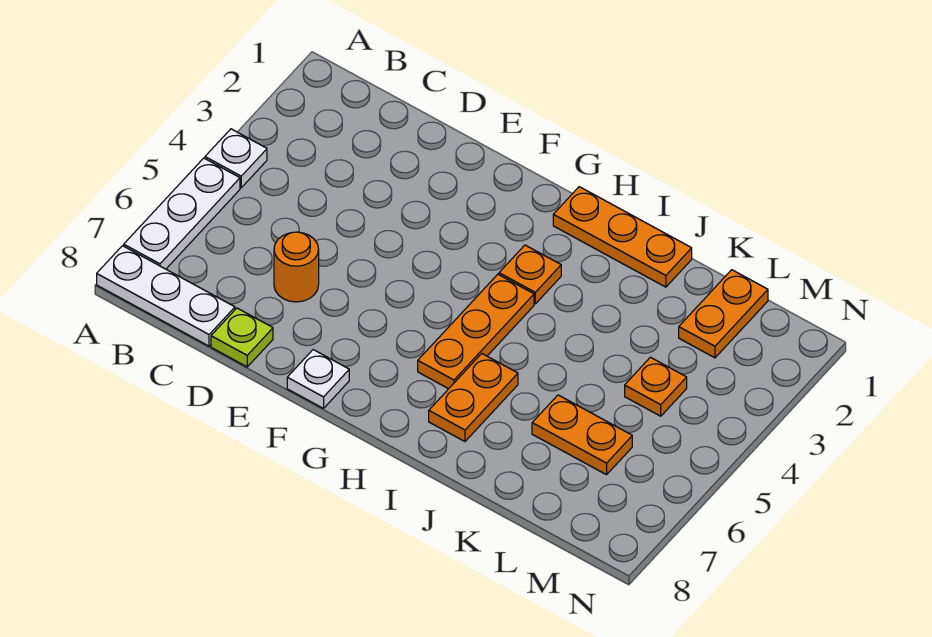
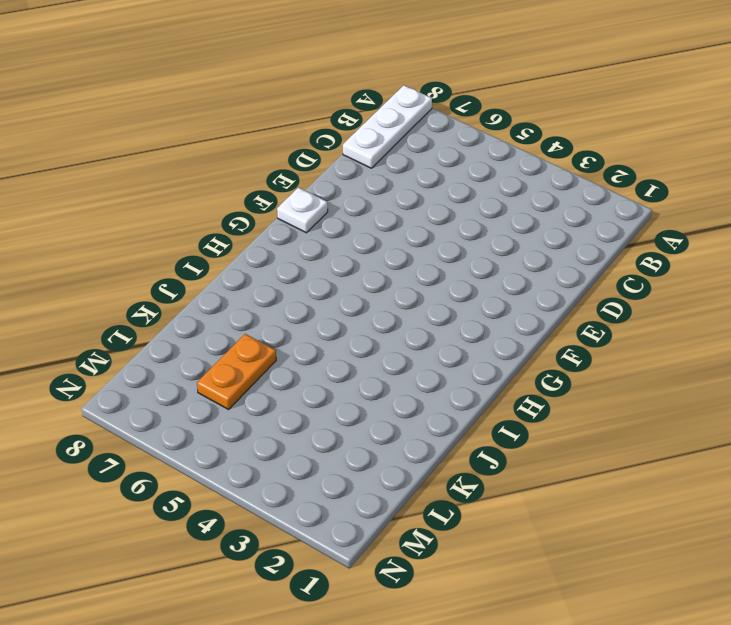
none -> white plate A4 level 1
none -> white plate A5:A7 level 1
none -> orange round brick D6 level 1

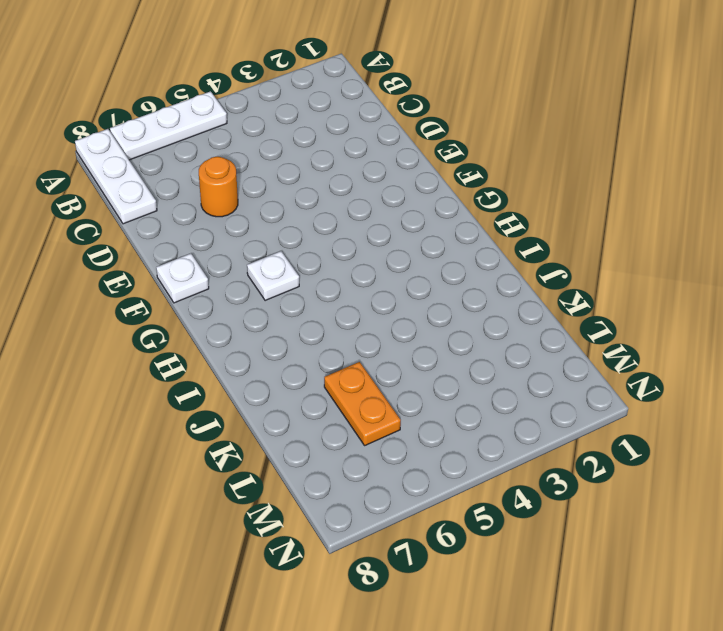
white plate G6 level 1 -> white plate A4 level 1
none -> lime plate D8 level 1
none -> orange plate H1:J1 level 1
none -> orange plate H3 level 1

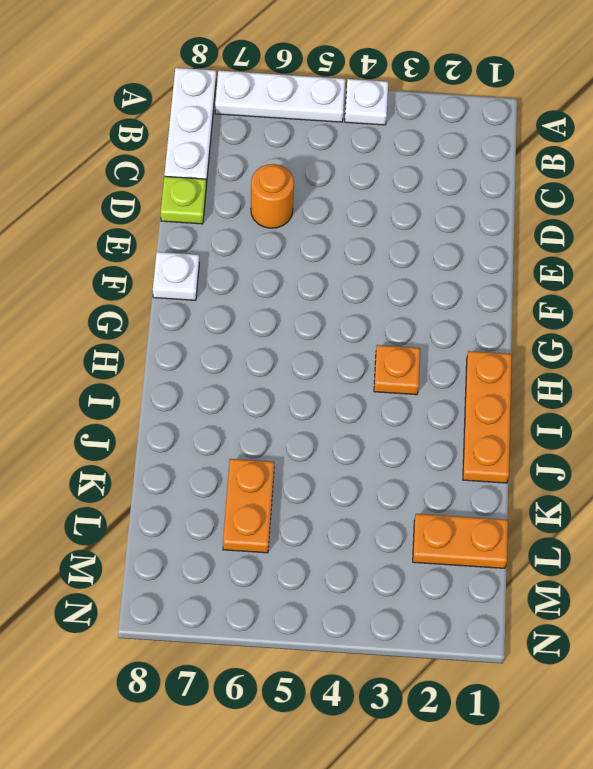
none -> orange plate H4:H6 level 1
none -> orange plate I6:I7 level 1
none -> orange plate L4 level 1

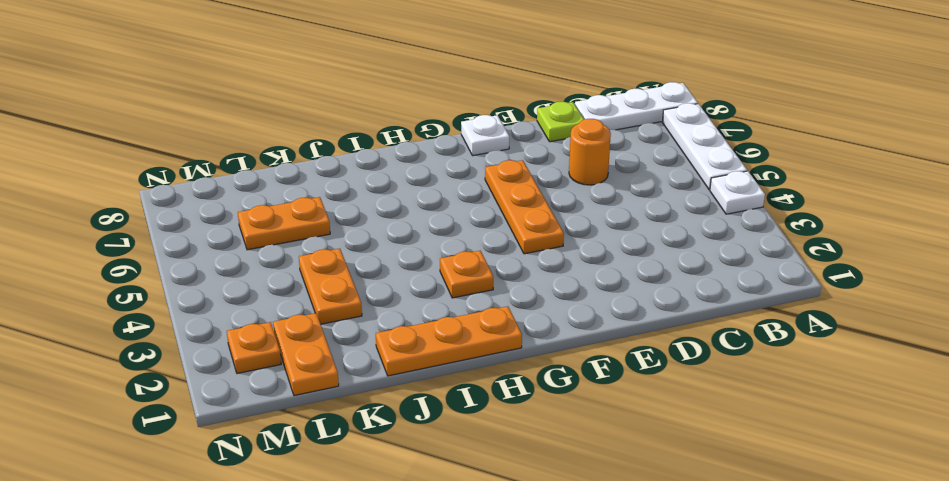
orange plate F4:F6 level 1 -> orange plate H4:H6 level 1
orange plate K3:K4 level 1 -> orange plate I6:I7 level 1
orange plate M2 level 1 -> orange plate L4 level 1

